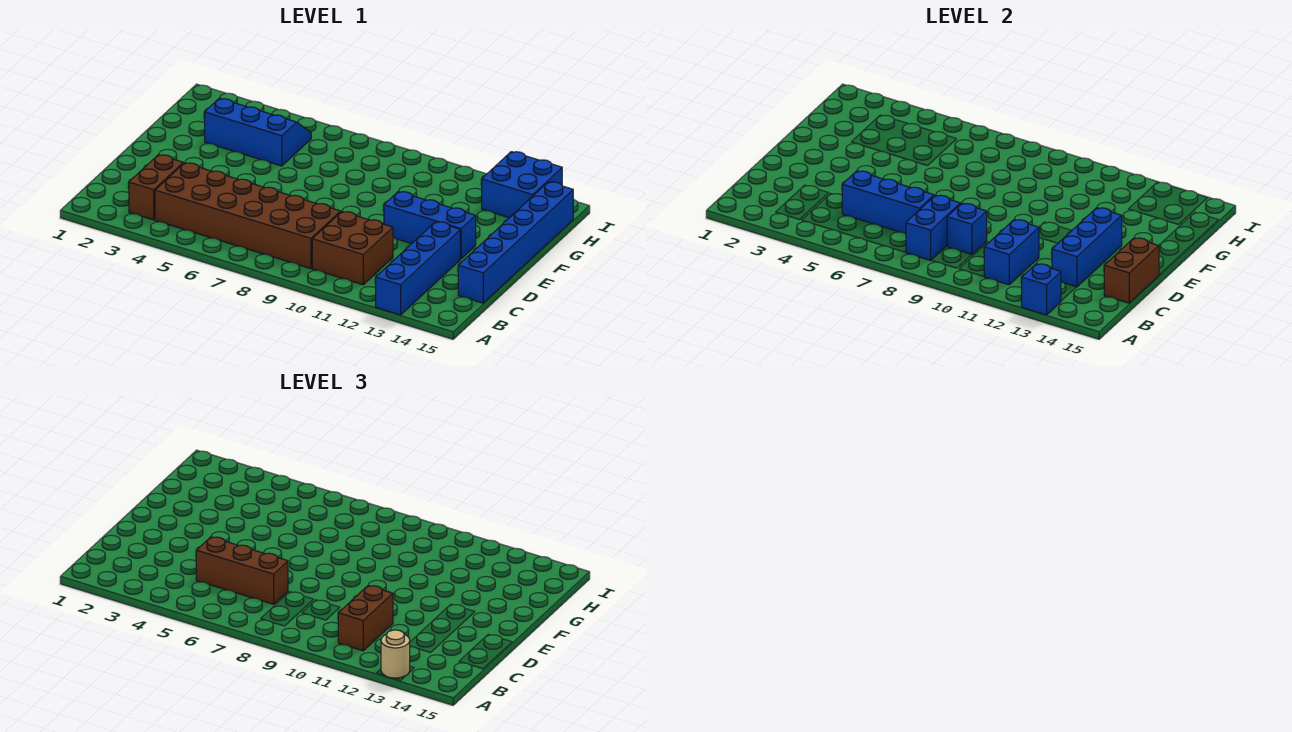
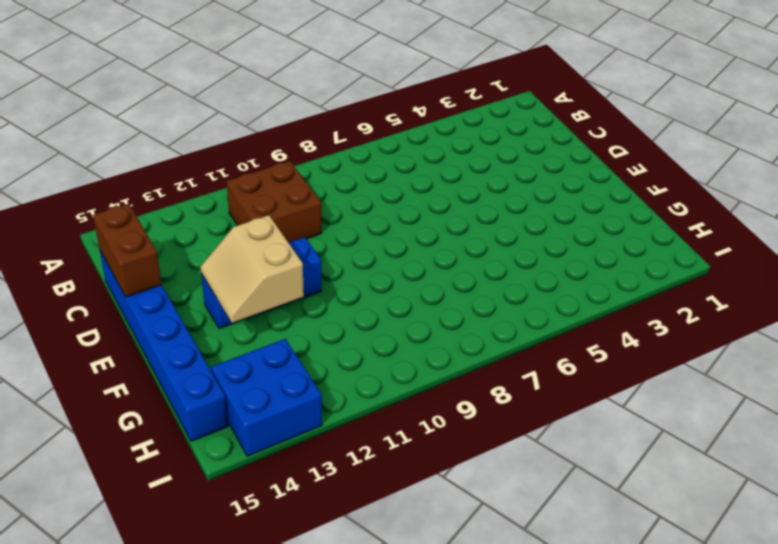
tan slope E12:F13 level 2 top 12 -> blue brick C13:E13 level 2
none -> blue brick A13:D13 level 1
none -> brown brick B3:C3 level 1
none -> brown brick B4:C9 level 1

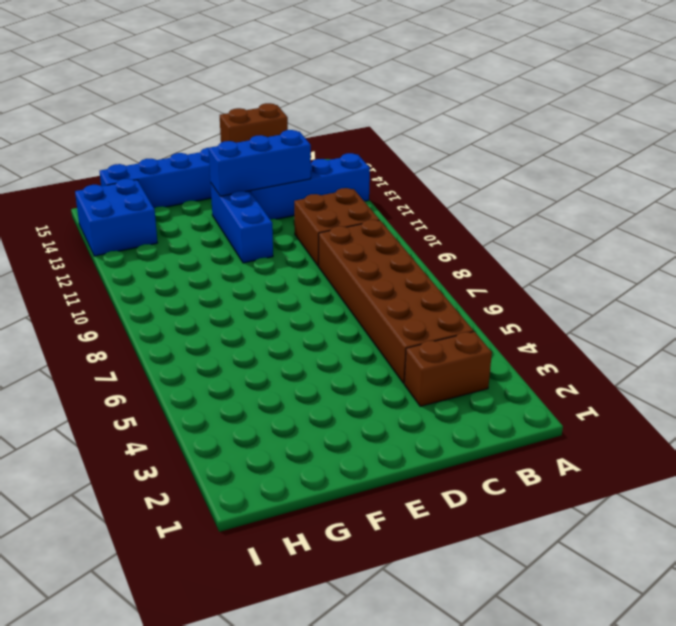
none -> blue slope G3:H5 level 1 top G
none -> blue brick A13 level 2
none -> blue brick B8:C8 level 2

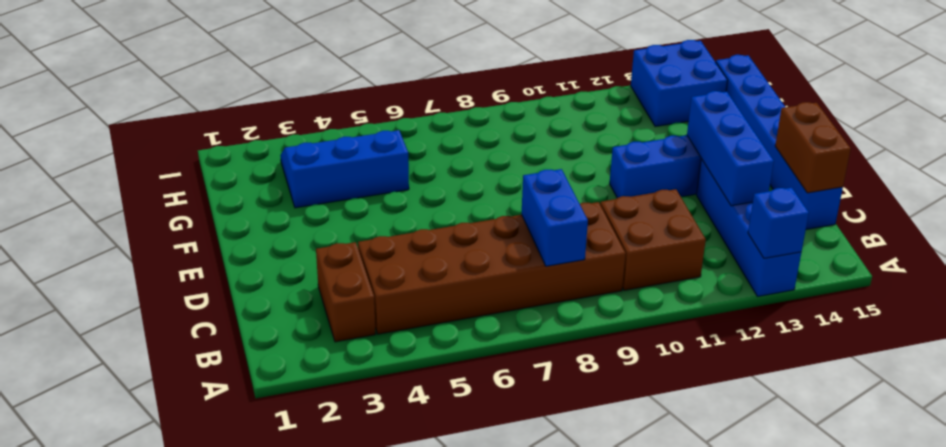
none -> blue brick B11:C11 level 2
none -> blue brick C5:C7 level 2
none -> blue brick C9 level 2

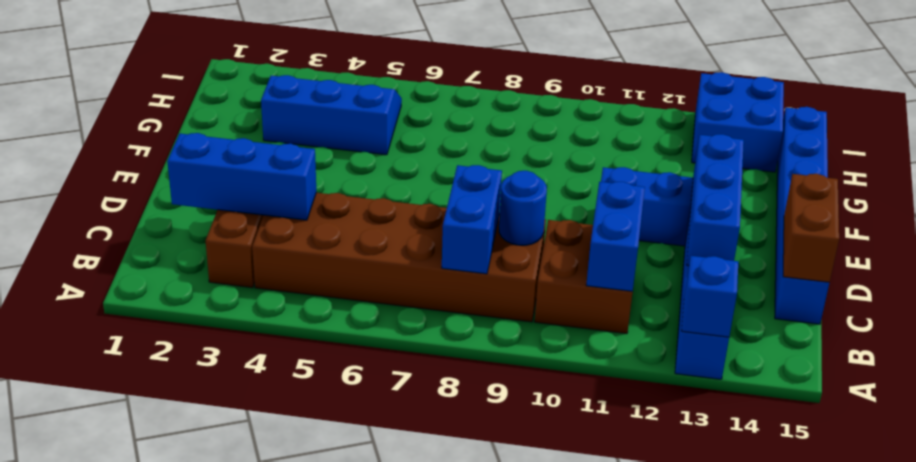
blue brick C2:C4 level 2 -> blue brick C5:C7 level 2
blue round brick C9 level 2 -> blue brick C9 level 2
none -> tan round brick A13 level 3
none -> brown brick B11:C11 level 3
none -> brown brick C5:C7 level 3

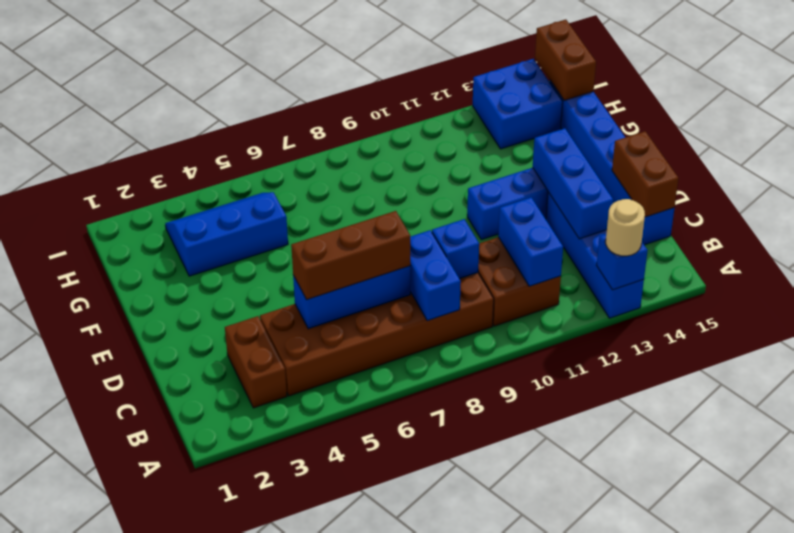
brown brick H15:I15 level 2 -> brown brick B11:C11 level 3

